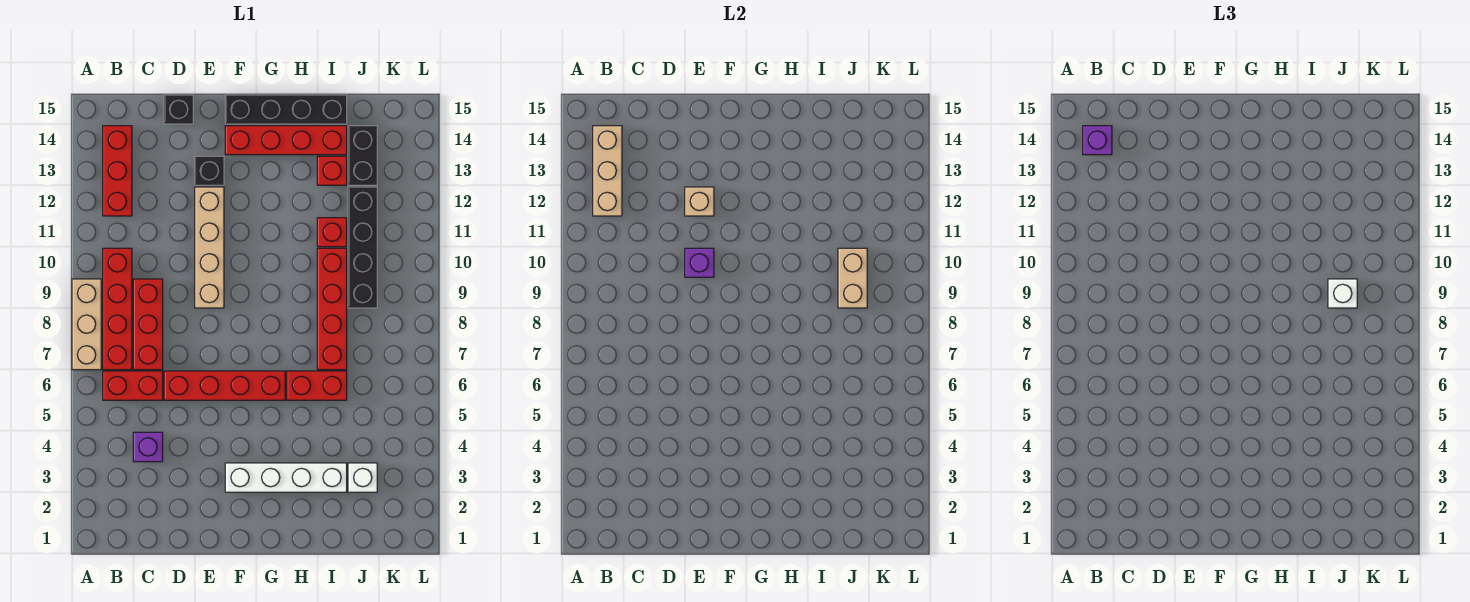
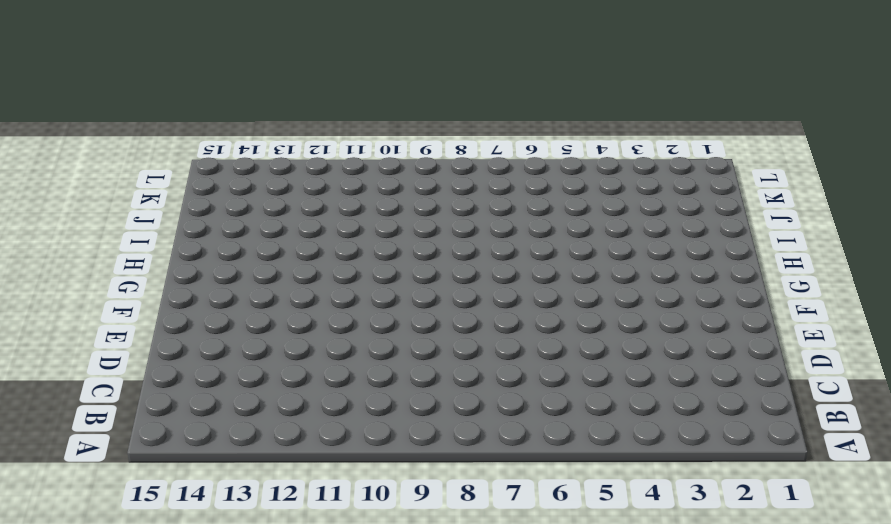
none -> tan brick A7:A9 level 1
none -> red brick B6:C6 level 1
none -> red brick B7:B10 level 1

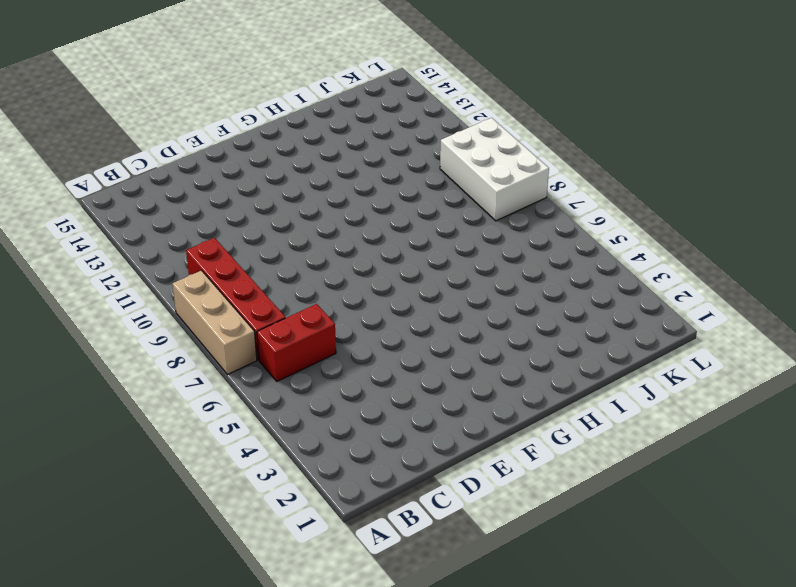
white brick K8:L10 level 1 -> none
none -> red brick B12:B14 level 1
none -> purple brick C4 level 1
none -> red brick C7:C9 level 1

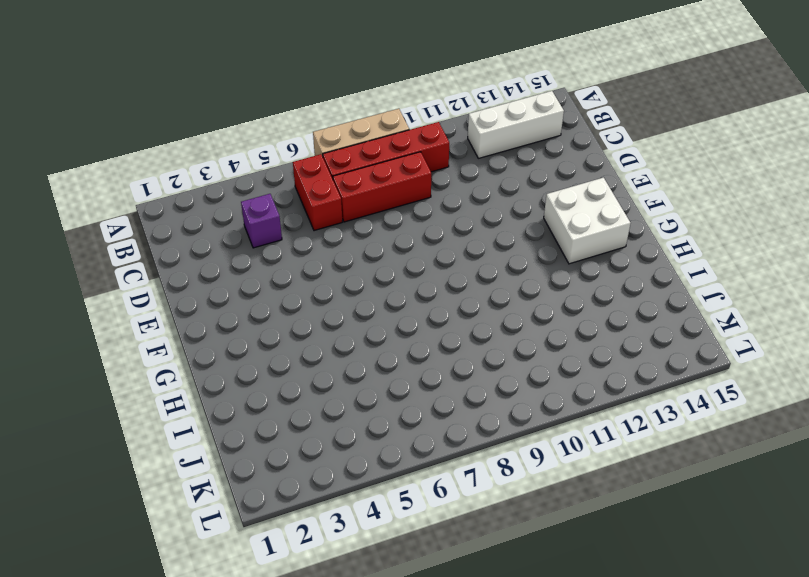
white brick B12:B14 level 1 -> red brick B12:B14 level 1
white brick F13:G14 level 1 -> red brick F14:I14 level 1
none -> red brick D6:G6 level 1
none -> black brick D15 level 1
none -> tan brick E9:E12 level 1

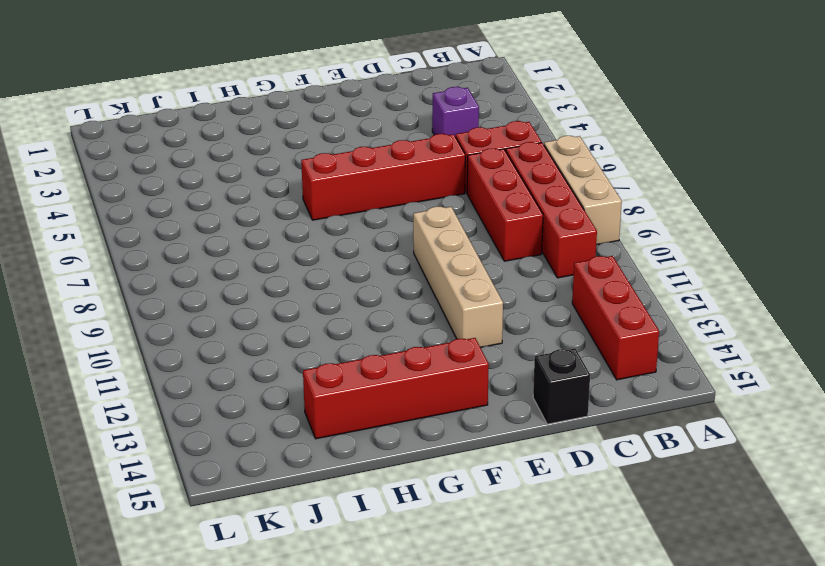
none -> black brick E13 level 1
none -> white brick F3:I3 level 1
none -> black brick F15:I15 level 1

